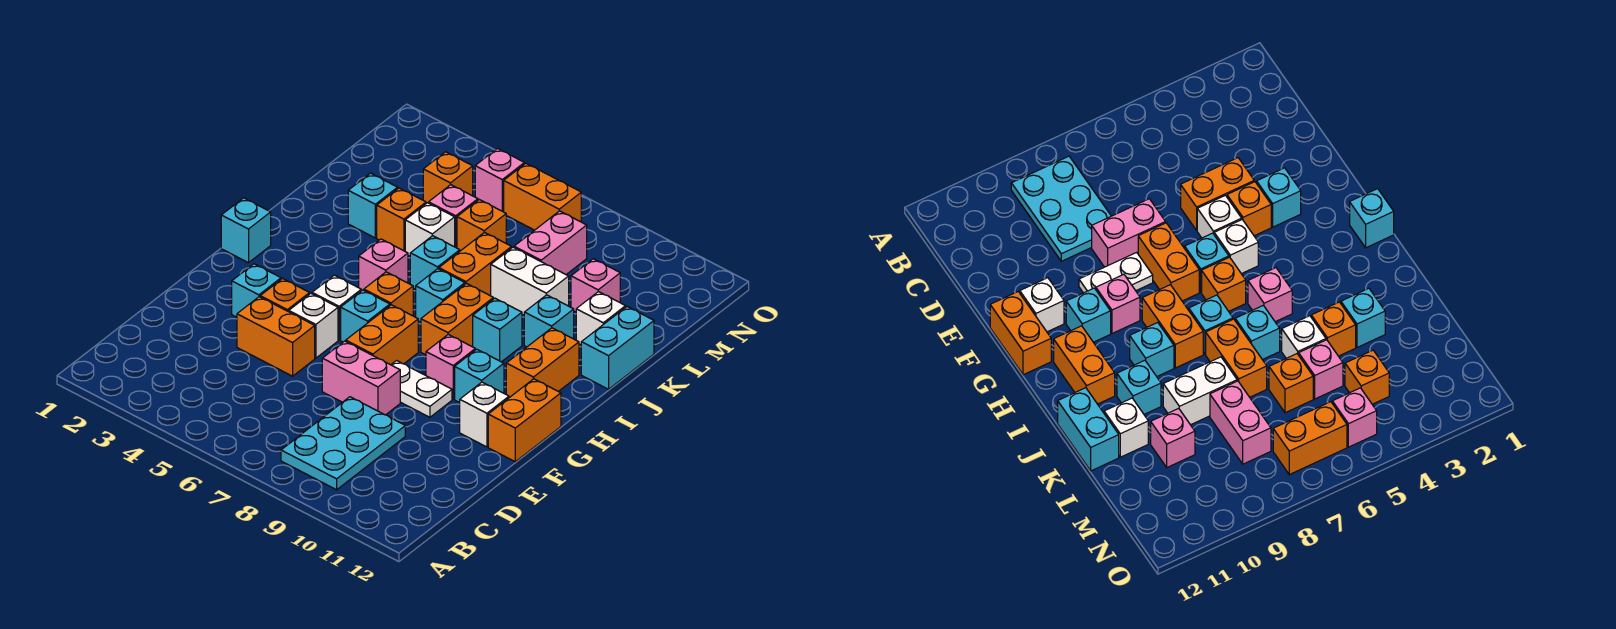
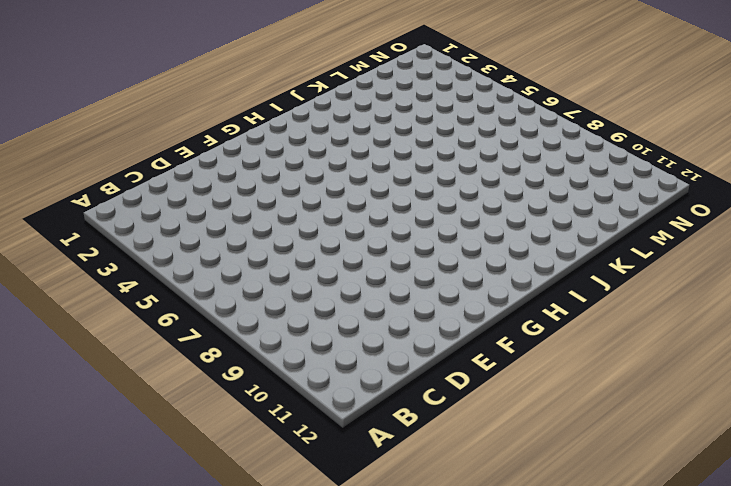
none -> cyan plate B8:D9 level 1
none -> orange brick E4:E5 level 1
none -> pink brick E7:E8 level 1
none -> cyan brick F3 level 1

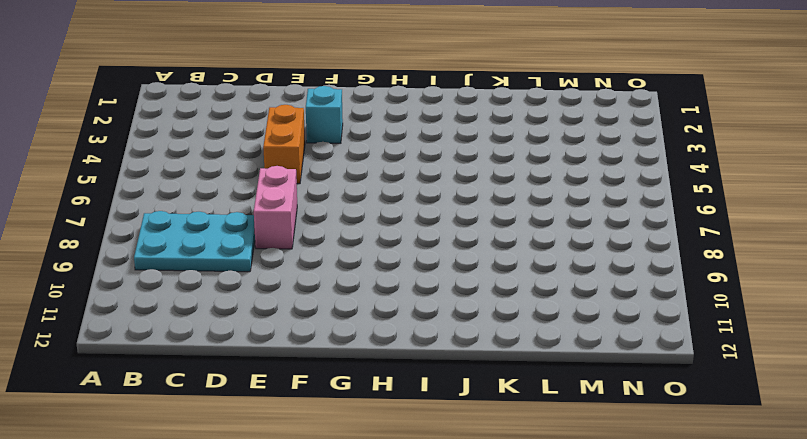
none -> orange brick F4 level 1
none -> white brick F5 level 1
none -> orange brick F7:G7 level 1
none -> white plate F8:F9 level 1

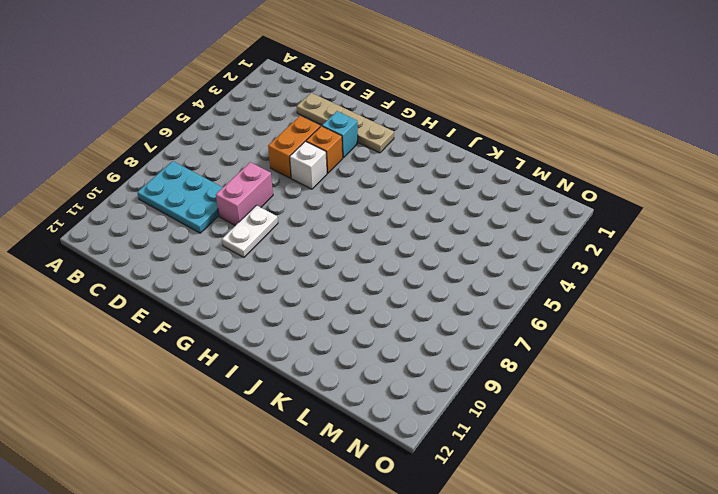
tan plate D2:G2 level 1 -> none
none -> orange brick F7:G7 level 1
none -> white brick F11 level 1
none -> orange brick F12:G12 level 1
none -> white brick G5 level 1

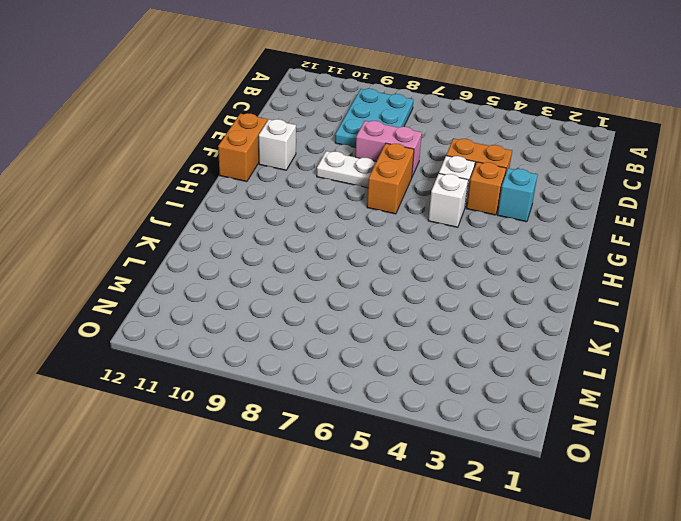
none -> cyan brick G6 level 1
none -> pink brick G9 level 1
none -> cyan brick G10 level 1
none -> cyan brick H1 level 1

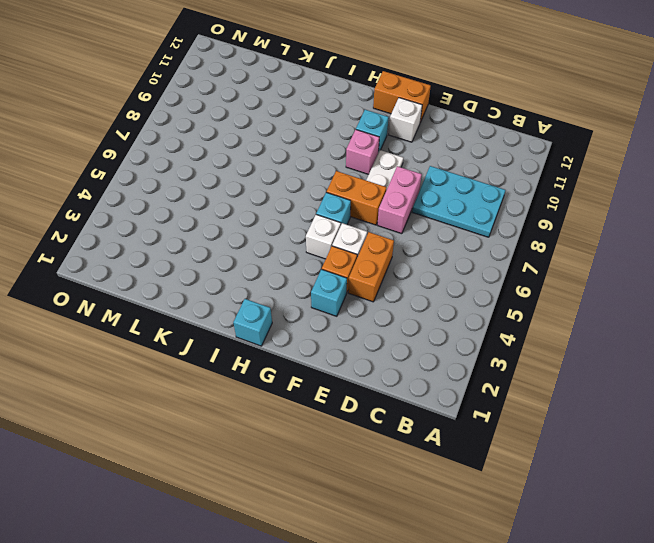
none -> orange brick H6 level 1
none -> orange brick H8:I8 level 1
none -> orange brick H11:I11 level 1
none -> pink brick I5 level 1

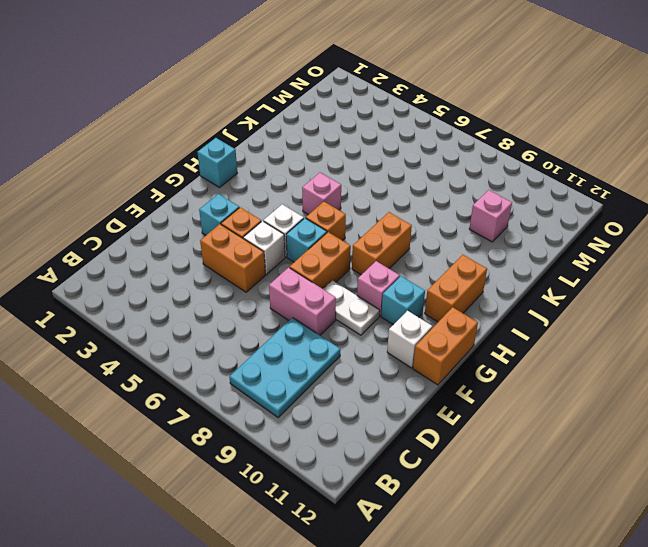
none -> cyan brick I7 level 1
none -> cyan brick I9 level 1
none -> cyan brick J6 level 1
none -> orange brick J7:K7 level 1

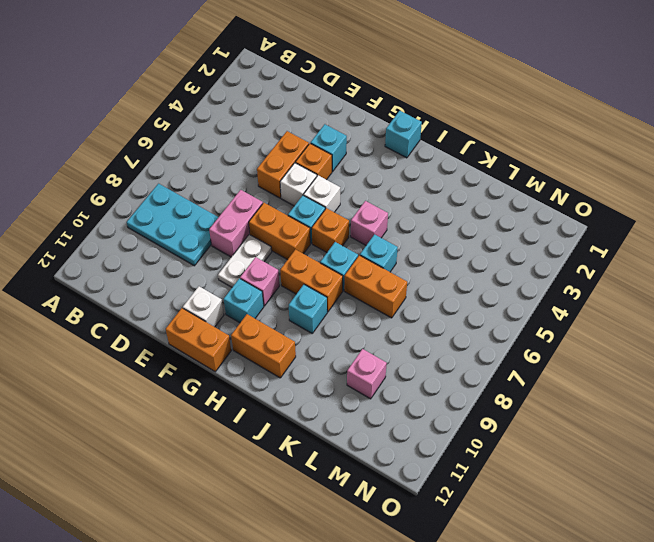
none -> cyan brick J10 level 1
none -> cyan brick J12:K12 level 1
none -> cyan brick K3 level 1
none -> orange brick K4 level 1

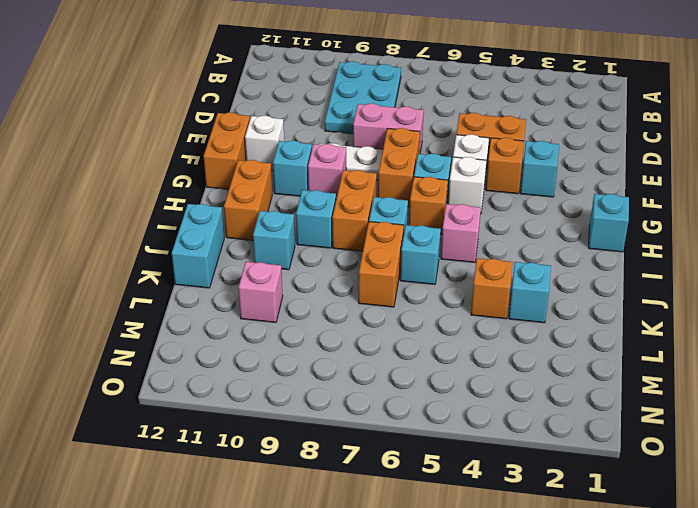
none -> white brick K5 level 1
none -> white brick K8:K9 level 1
none -> white brick K11 level 1
none -> pink brick L5 level 1

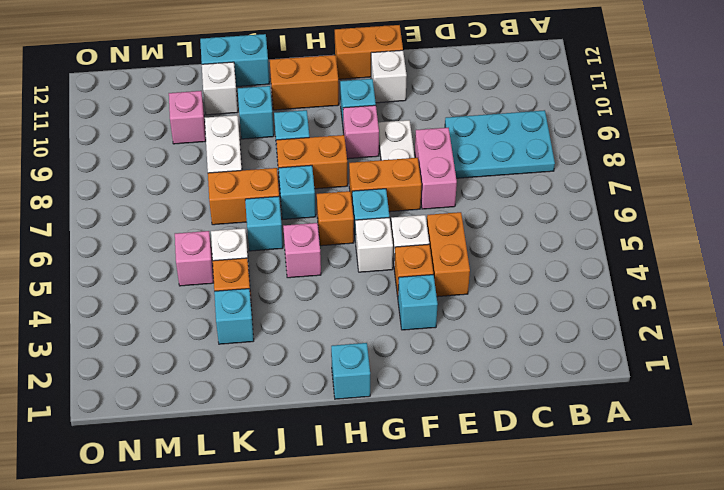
none -> orange brick L6 level 1
none -> pink brick L8:M8 level 1
none -> orange brick M4 level 1
none -> pink brick N5 level 1

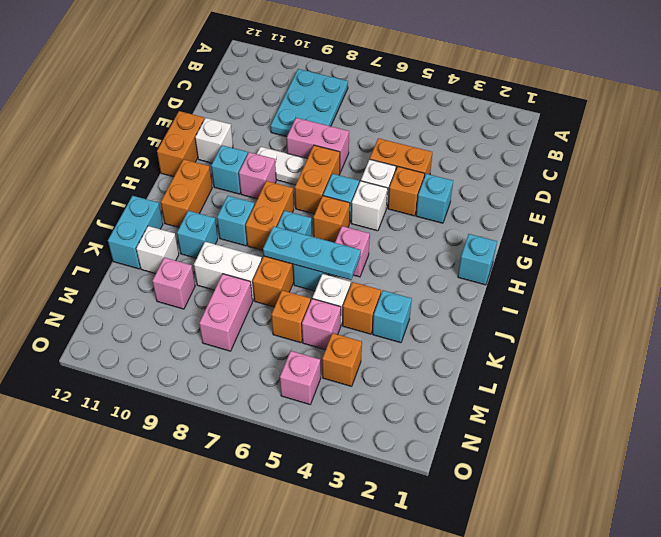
cyan plate J5:J7 level 2 -> none
none -> orange brick N6:N7 level 1

